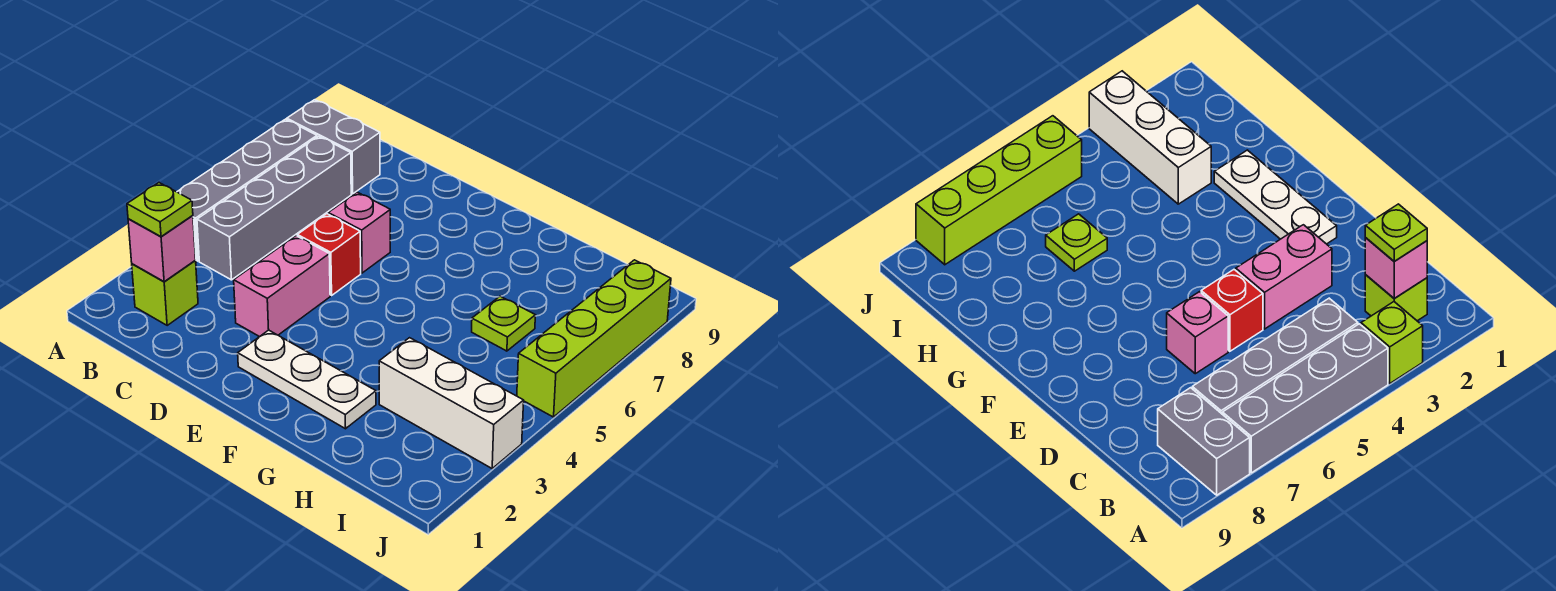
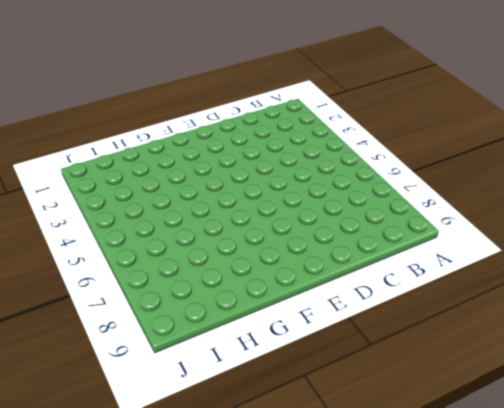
none -> lime brick A3 level 1
none -> grey brick A4:A7 level 1
none -> grey brick A8:B8 level 1

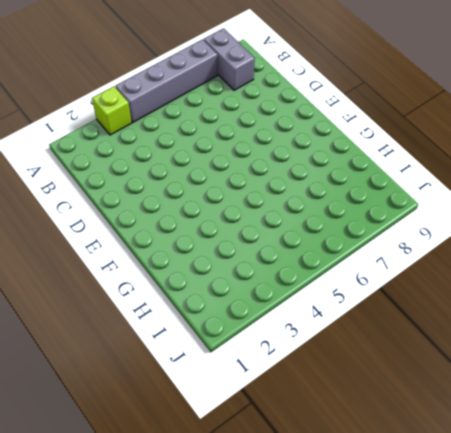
none -> lime brick B2 level 1
none -> grey brick B4:B7 level 1
none -> pink brick D3:D4 level 1

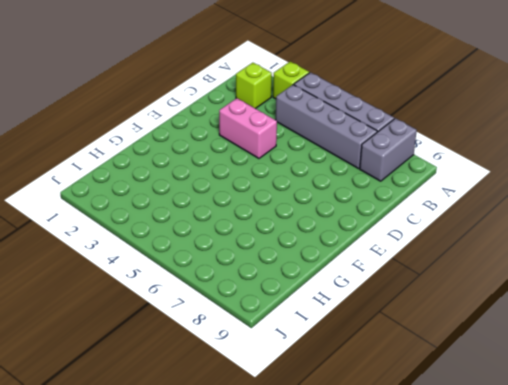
none -> red brick D5 level 1
none -> pink brick D6 level 1
none -> white plate E2:G2 level 1

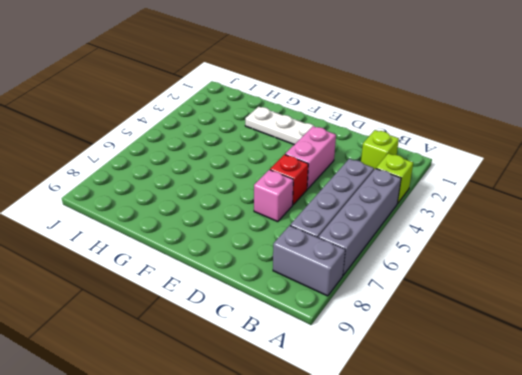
none -> white brick H3:J3 level 1
none -> lime plate H6 level 1
none -> lime brick J5:J8 level 1

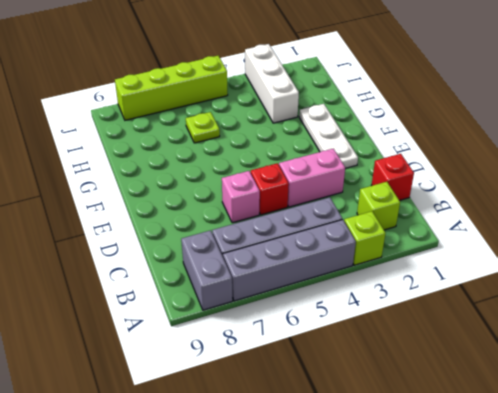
red brick C1 level 1 -> none
none -> pink brick B2 level 2
none -> lime plate B2 level 3

